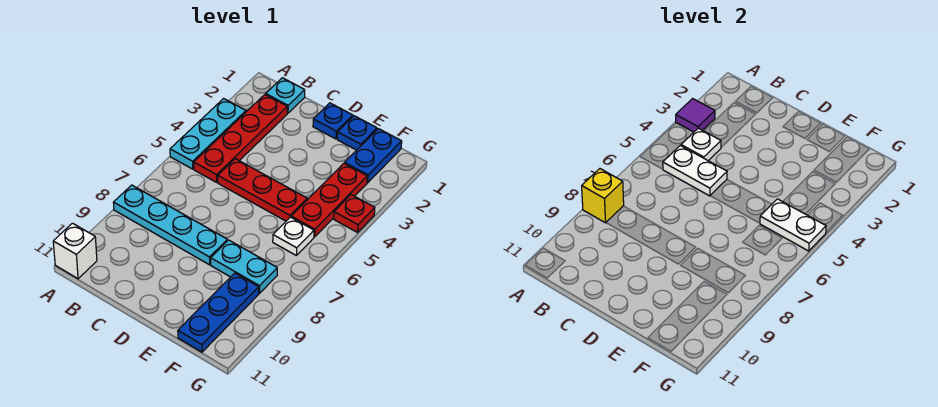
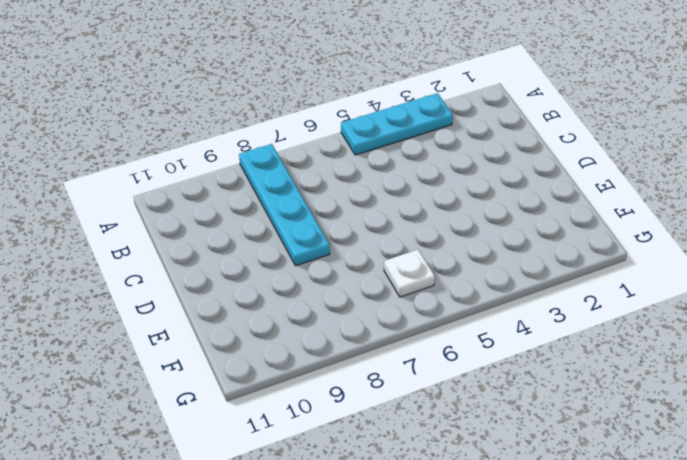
none -> white brick A11 level 1
none -> cyan plate B1 level 1
none -> red plate B2:B5 level 1

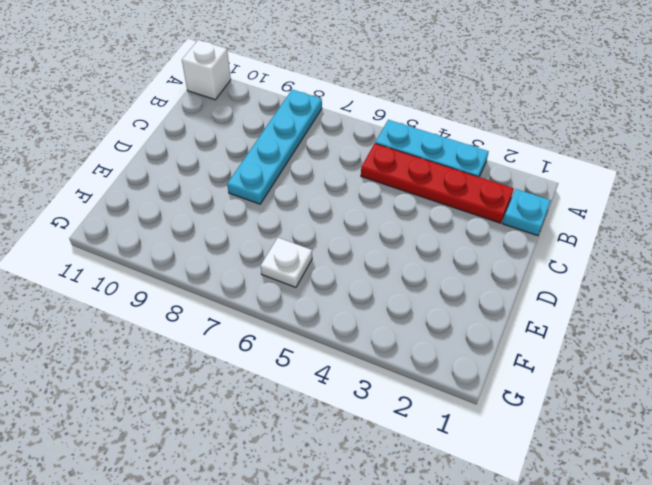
none -> red plate C5:E5 level 1
none -> blue plate D1 level 1
none -> blue plate E1 level 1

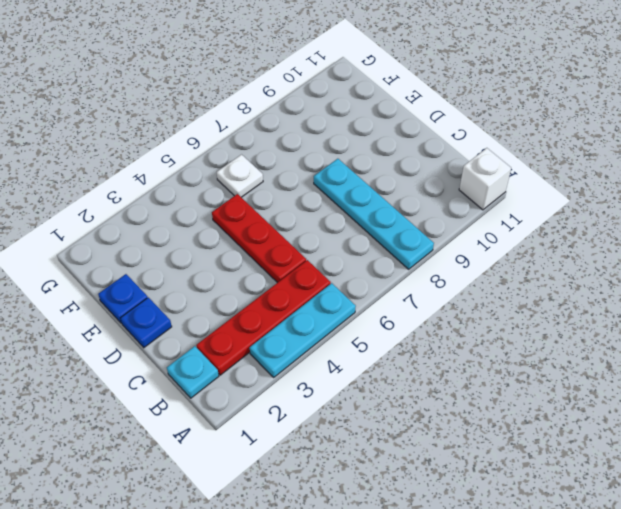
none -> cyan plate E8:F8 level 1
none -> blue plate F1:F2 level 1
none -> red plate F3:F5 level 1

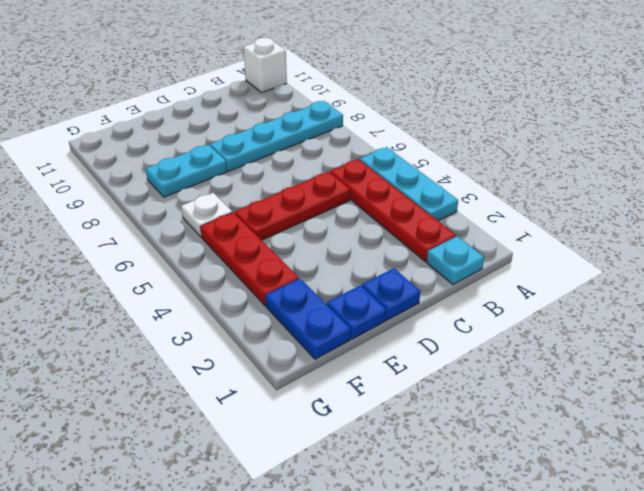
none -> blue plate F9:F11 level 1
none -> red plate G4 level 1
none -> purple tile A3 level 2

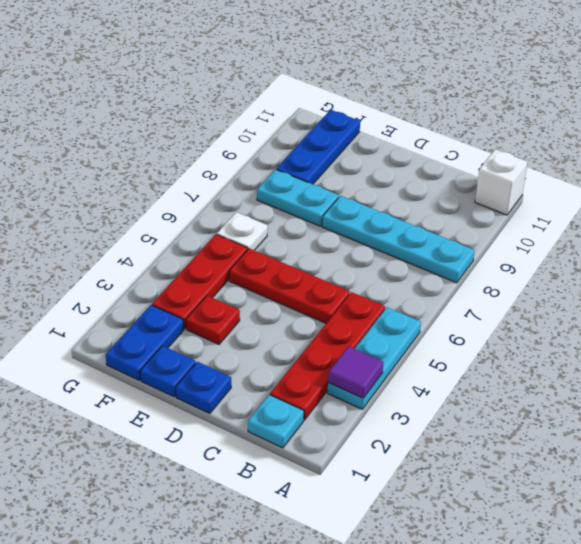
red plate E3 level 1 -> red plate G4 level 1
none -> yellow brick A8 level 2
none -> white plate B4 level 2
none -> white plate B5:C5 level 2

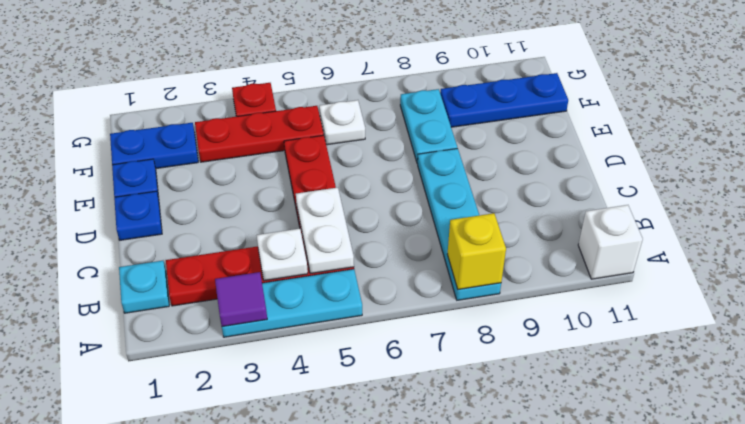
none -> white plate F5:G5 level 2

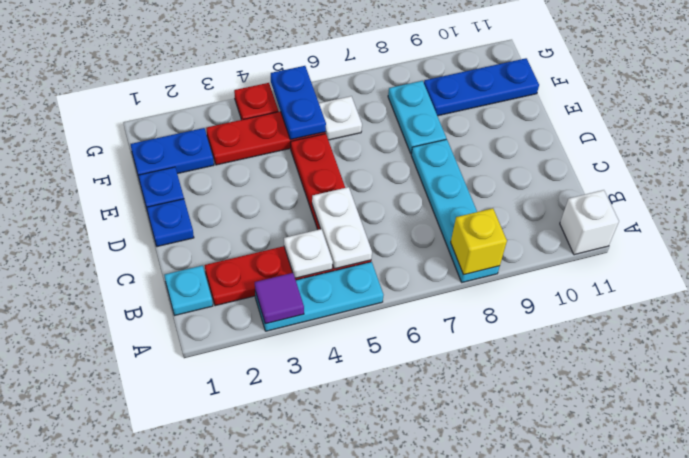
blue plate F5:G5 level 2 -> white plate F5:G5 level 2

